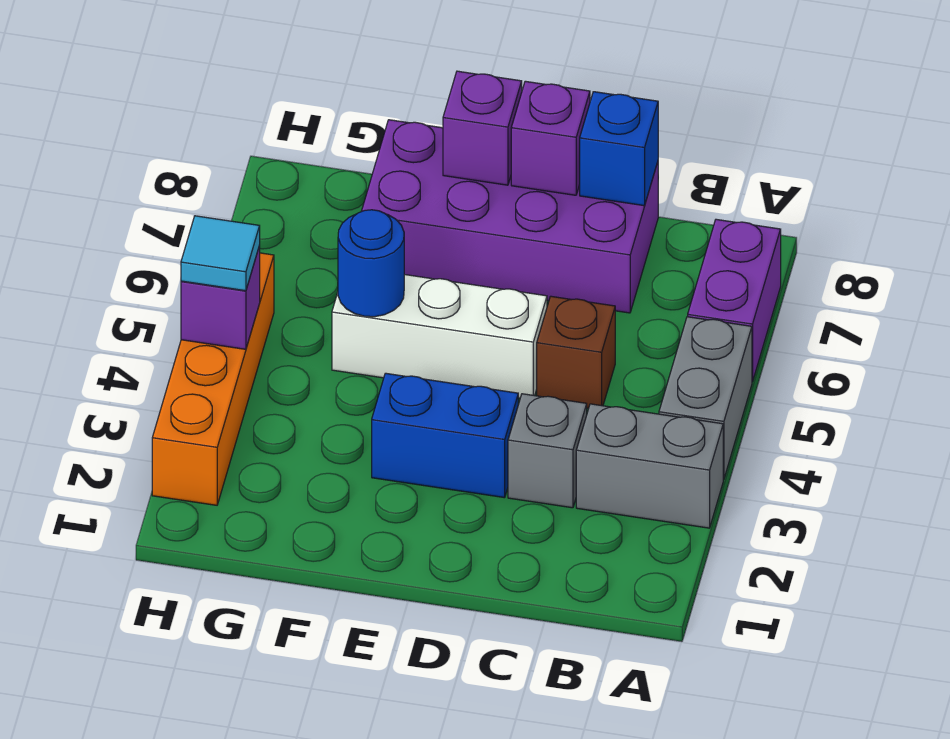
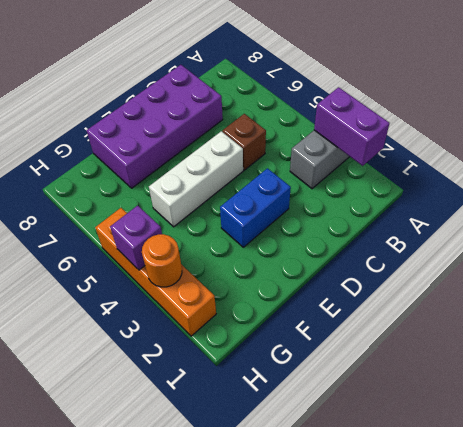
purple brick A2:A3 level 2 -> purple brick A6:A7 level 1
orange round brick H3 level 2 -> none
none -> grey brick A4:A5 level 1
none -> grey brick C3 level 1
none -> blue brick C8 level 2

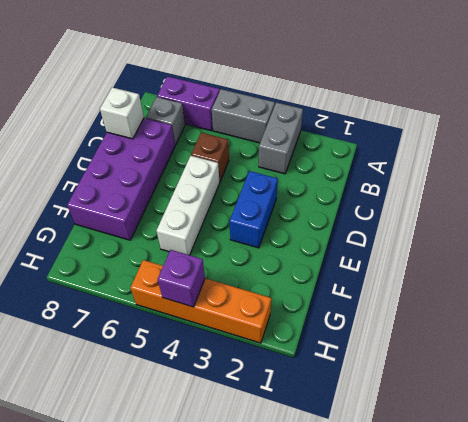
grey brick B7 level 1 -> grey brick C3 level 1
white brick C8 level 2 -> blue brick C8 level 2
none -> purple brick D8 level 2
none -> purple brick E8 level 2
none -> blue round brick F5 level 2

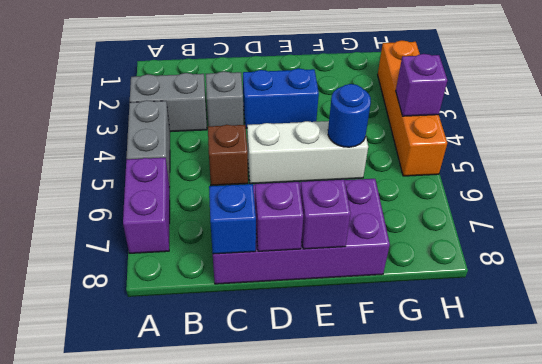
none -> cyan tile H4 level 3

